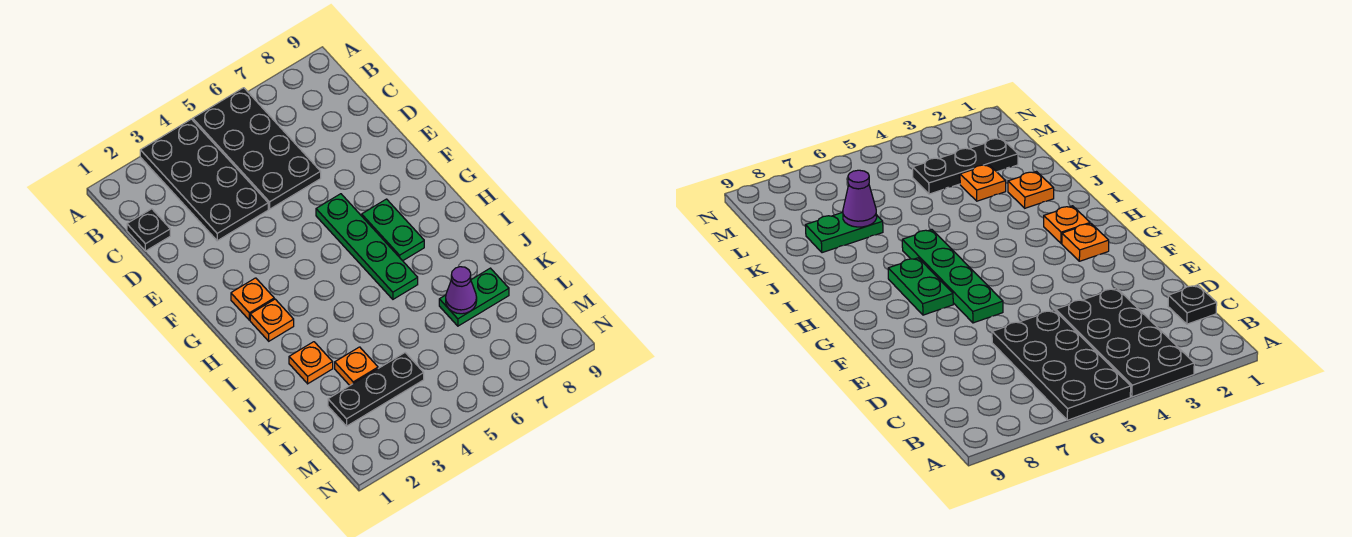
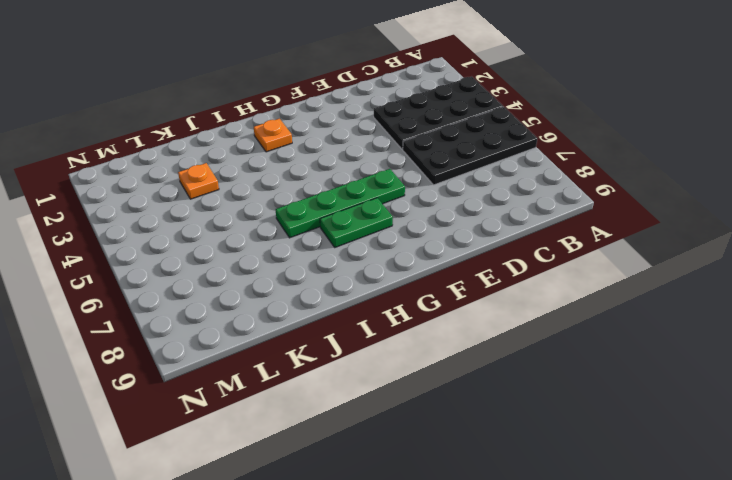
none -> black plate C1 level 1
none -> orange plate G2 level 1
none -> orange plate J2 level 1

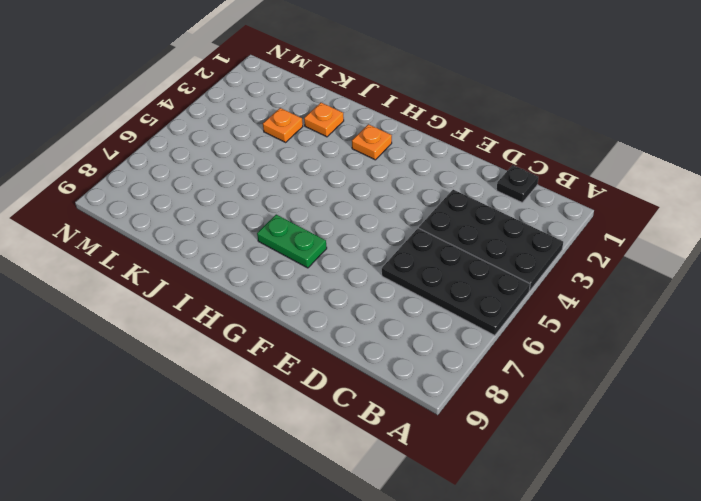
none -> green plate F6:I6 level 1
none -> orange plate G2 level 1
none -> green plate K7:K8 level 1

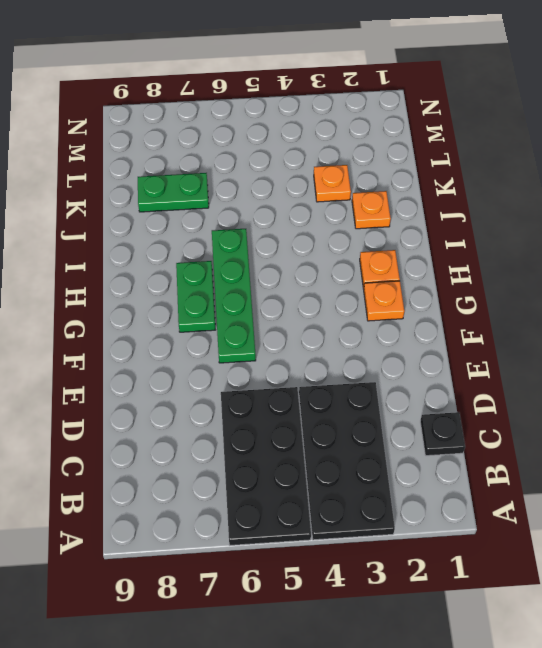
none -> black plate L2:L4 level 1
none -> purple cone K7 level 2

